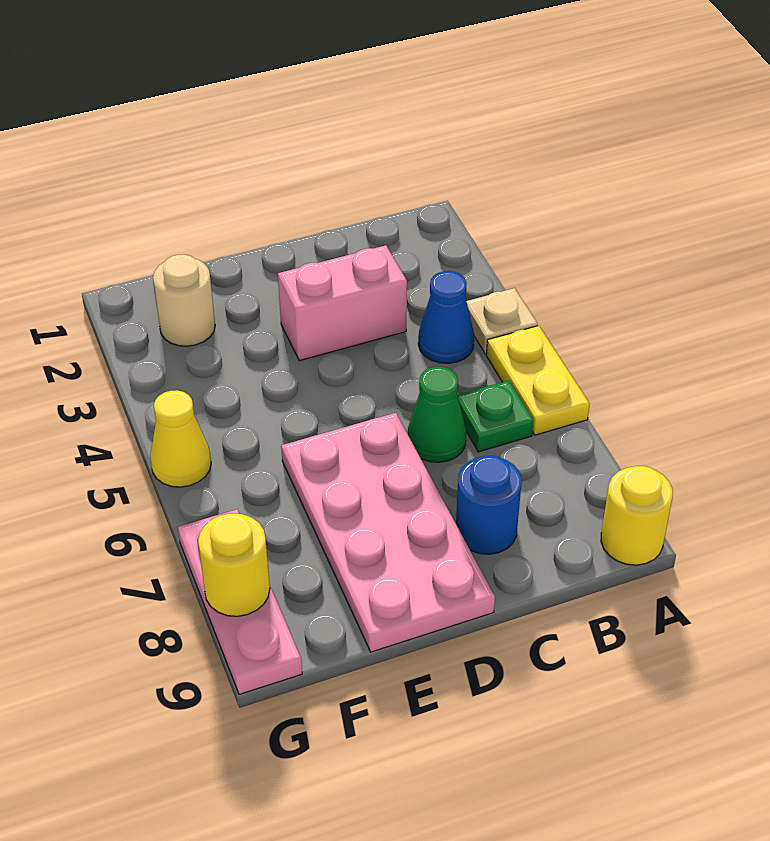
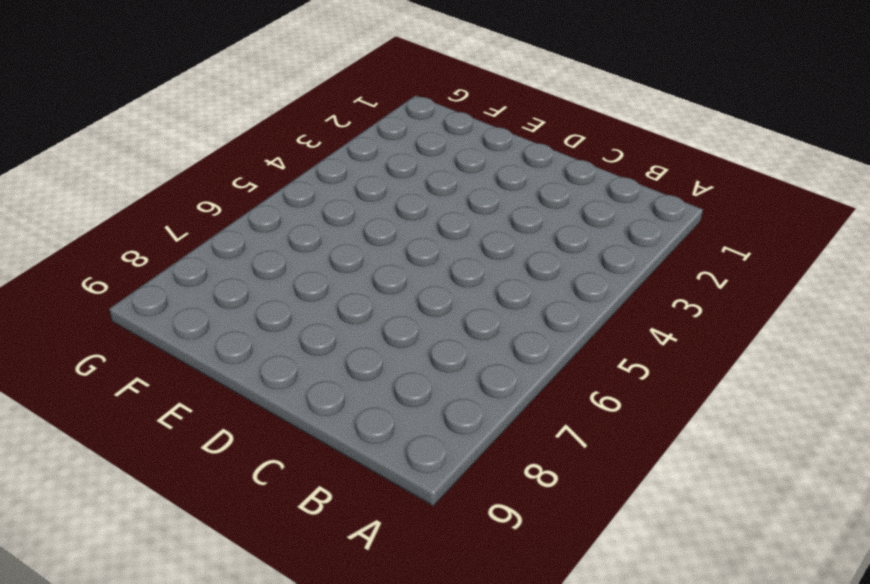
none -> tan plate A4 level 1
none -> yellow plate A5:A6 level 1
none -> yellow round brick A9 level 1

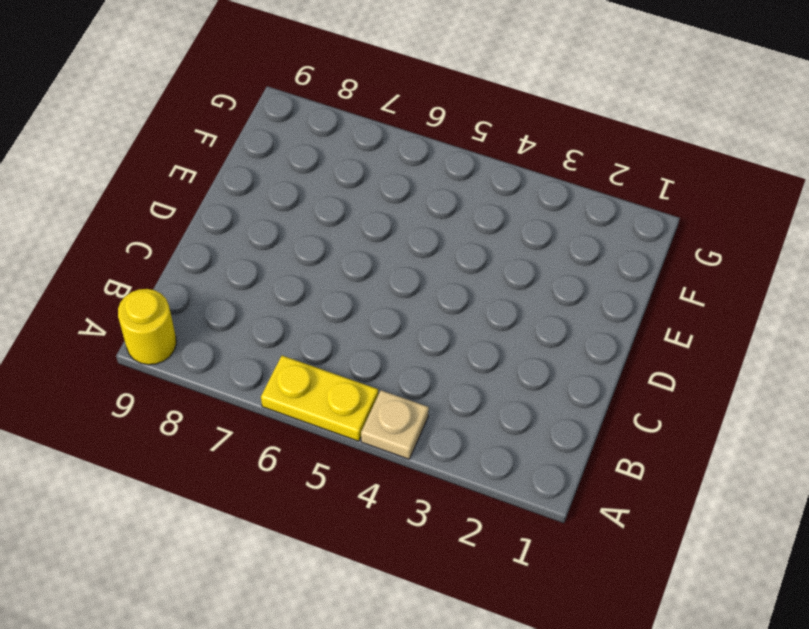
none -> blue cone B4 level 1
none -> green plate B6 level 1
none -> pink brick C3:D3 level 1

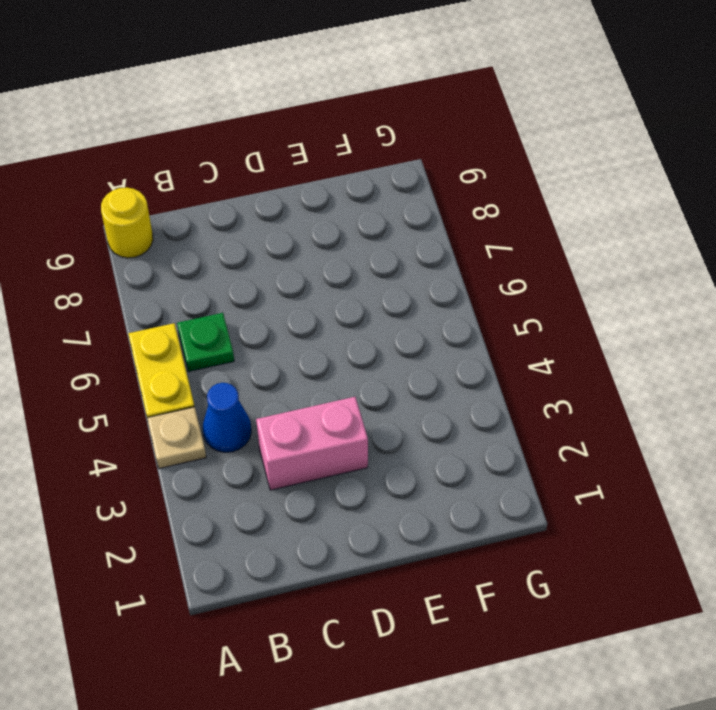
none -> green cone C6 level 1
none -> blue round brick C8 level 1
none -> pink plate D6:E9 level 1

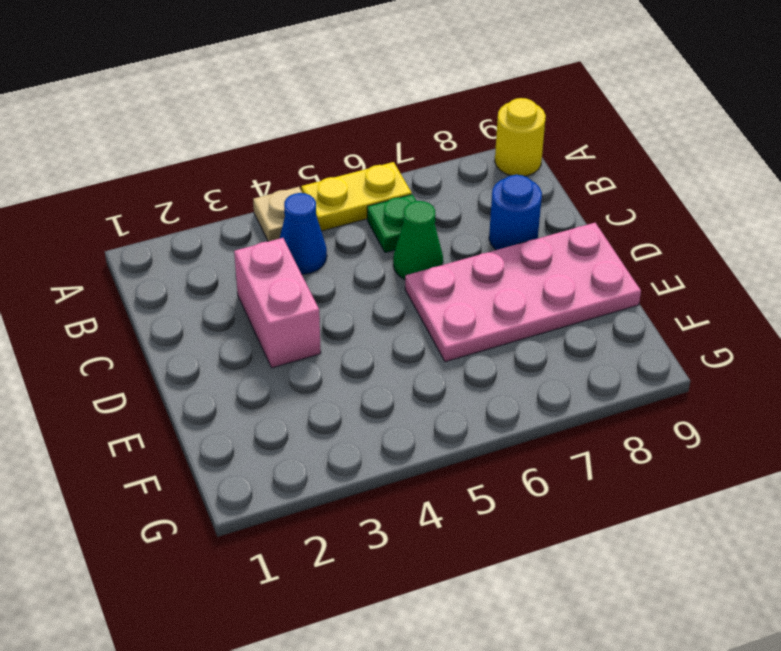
none -> tan round brick F2 level 1
none -> yellow cone G5 level 1
none -> pink plate G7:G9 level 1

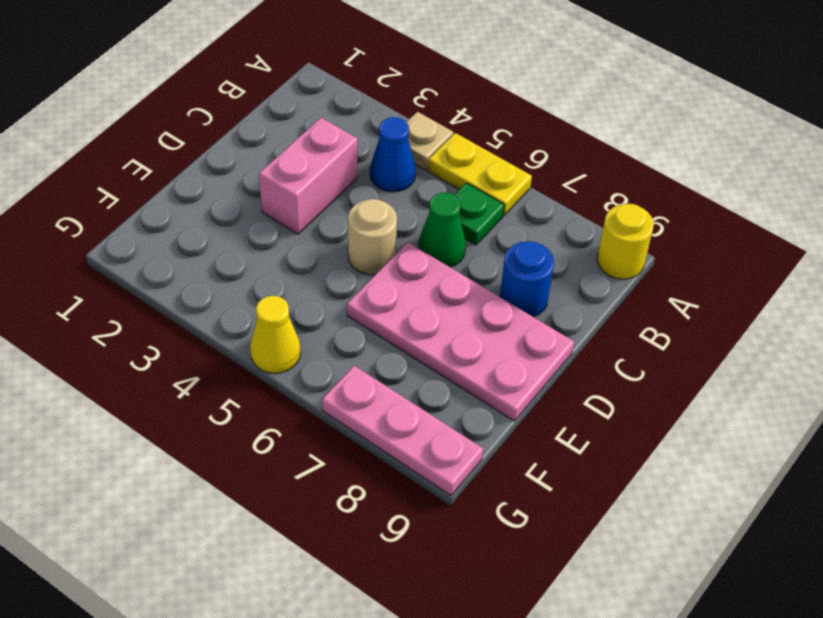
tan round brick D5 level 1 -> tan round brick F2 level 1
none -> yellow round brick G8 level 2

